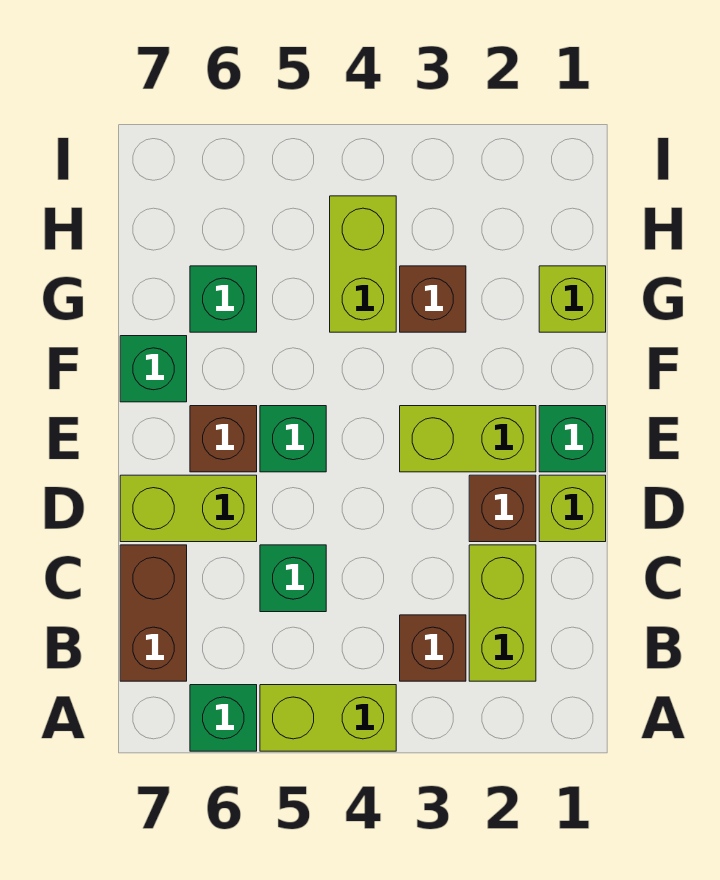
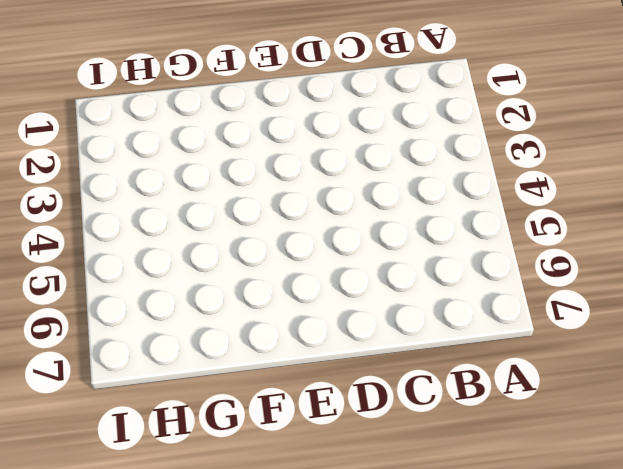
none -> lime brick A4:A5 level 1
none -> green brick A6 level 1
none -> lime brick B2:C2 level 1

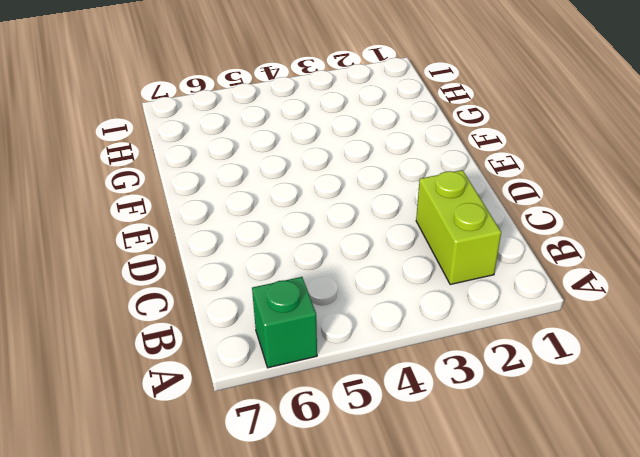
none -> lime brick A4:A5 level 1
none -> brown brick B3 level 1
none -> brown brick B7:C7 level 1

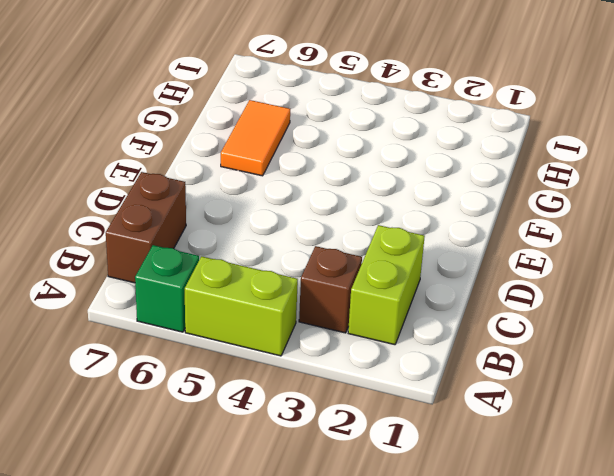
orange tile F6:G6 level 1 -> green brick G6 level 1
none -> green brick C5 level 1
none -> lime brick D1 level 1
none -> brown brick D2 level 1

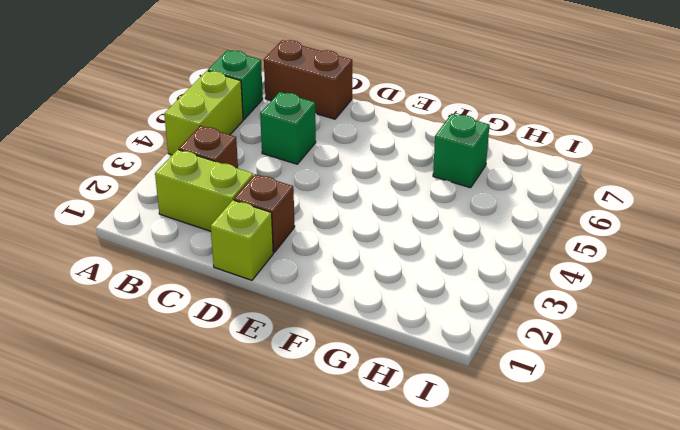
none -> lime brick D6:D7 level 1
none -> green brick E1 level 1
none -> lime brick E2:E3 level 1

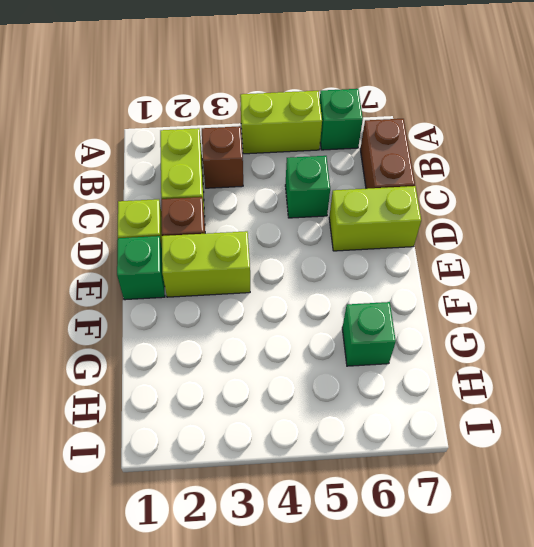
none -> green brick E5 level 1
none -> brown brick E6 level 1
none -> green brick F7 level 1

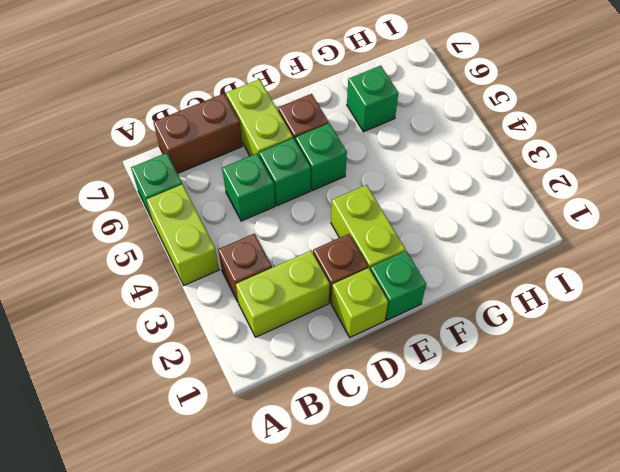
green brick D5 level 1 -> green brick F7 level 1
none -> lime brick G1 level 1
none -> brown brick G3 level 1
none -> lime brick G4:H4 level 1

